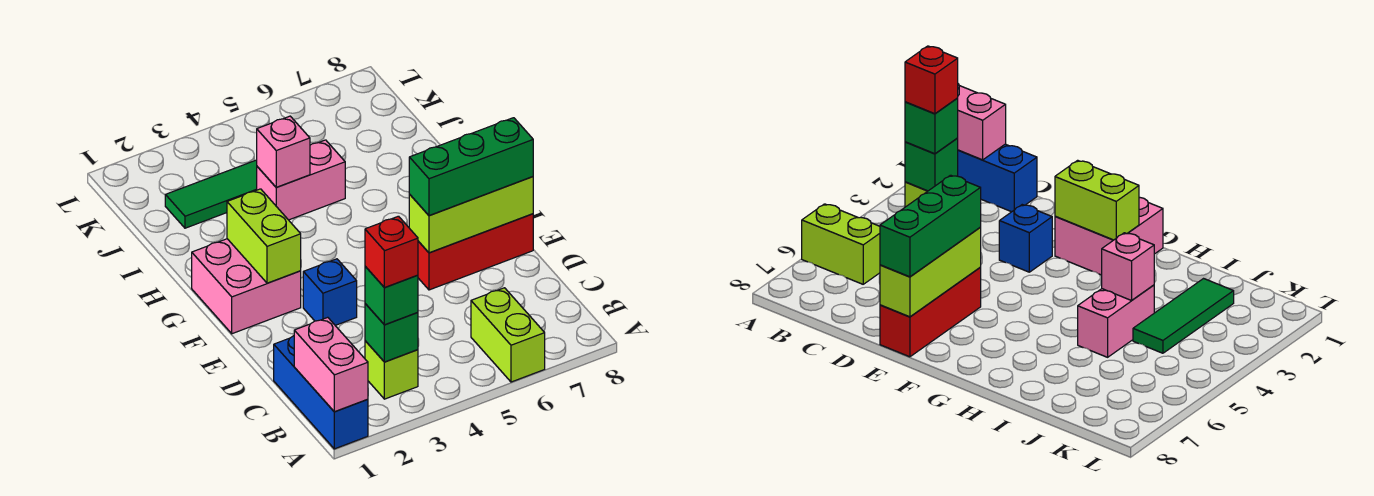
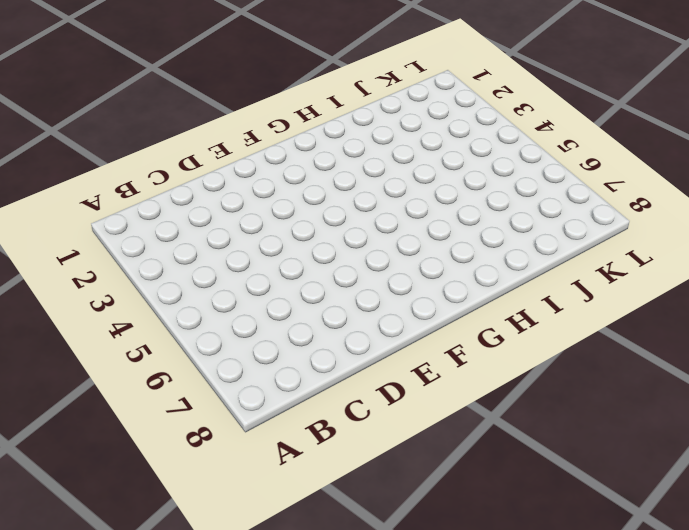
none -> blue brick A1:C1 level 1
none -> lime brick A6:B6 level 1
none -> lime brick B3 level 1

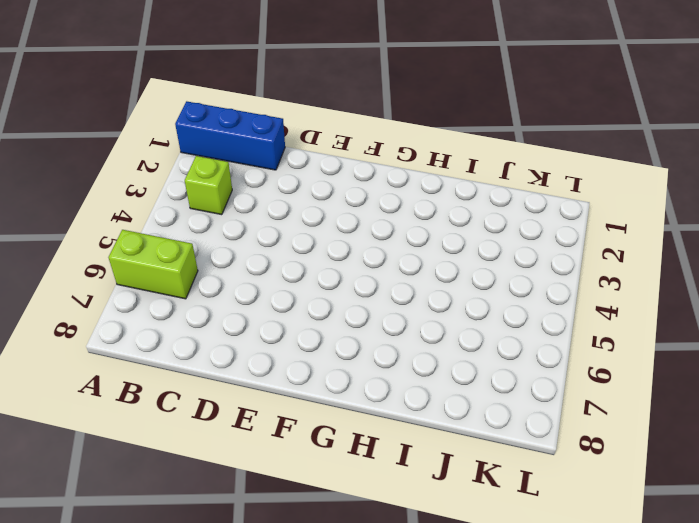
none -> blue brick E3 level 1
none -> red brick E6:E8 level 1
none -> pink brick F1:G2 level 1

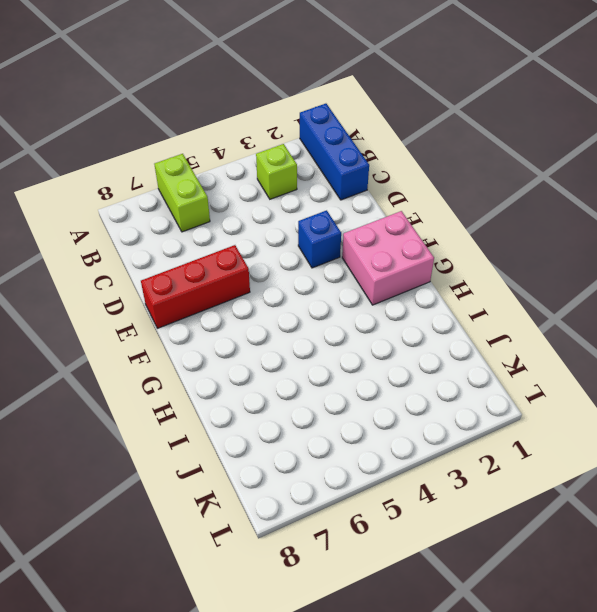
none -> pink brick I4:I5 level 1
none -> green tile J2:J4 level 1
none -> pink brick A1:B1 level 2

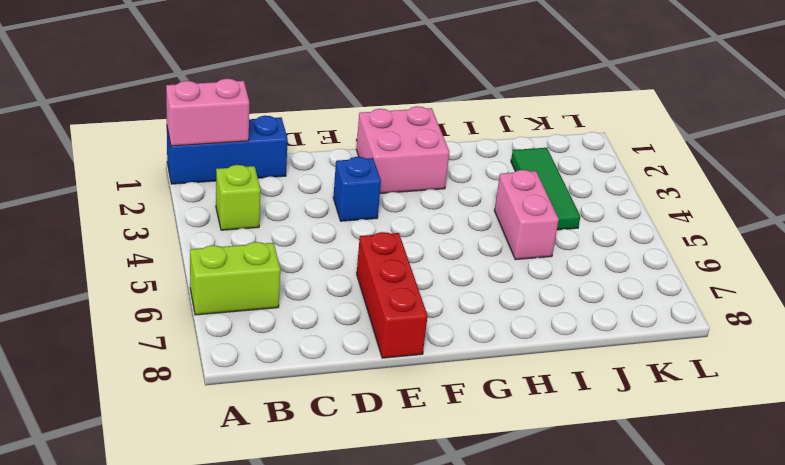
none -> green brick B3 level 2
none -> lime brick E6:E8 level 2
none -> lime brick F2:G2 level 2

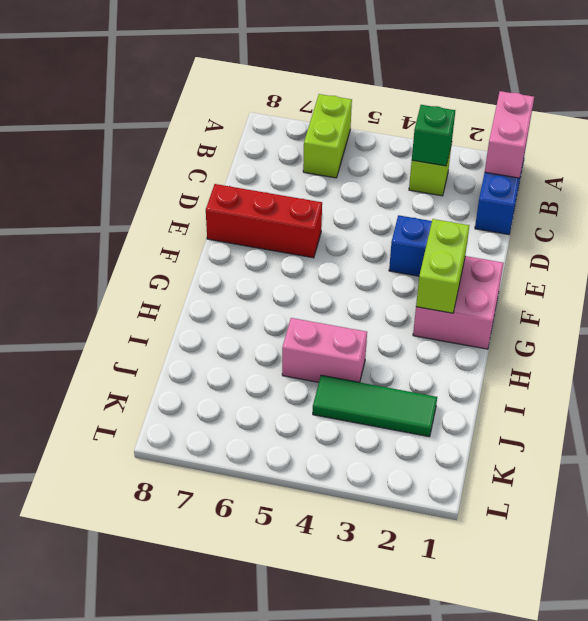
none -> lime brick E6:E8 level 2
none -> pink brick I4 level 2
none -> green brick B3 level 3

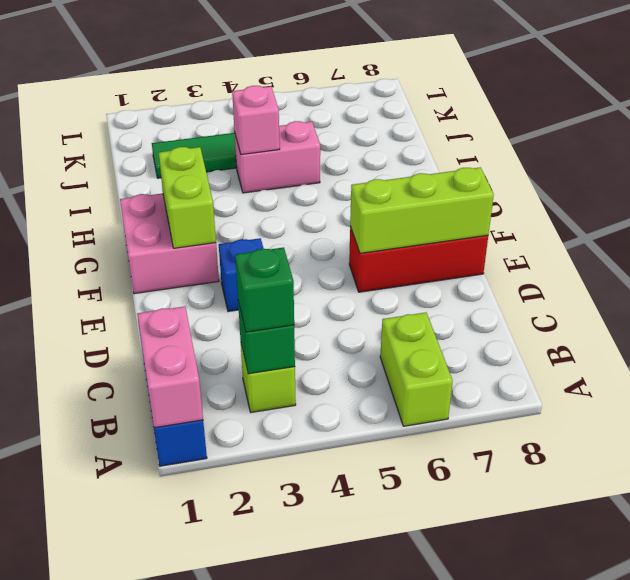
none -> green brick E6:E8 level 3
none -> red brick B3 level 4

